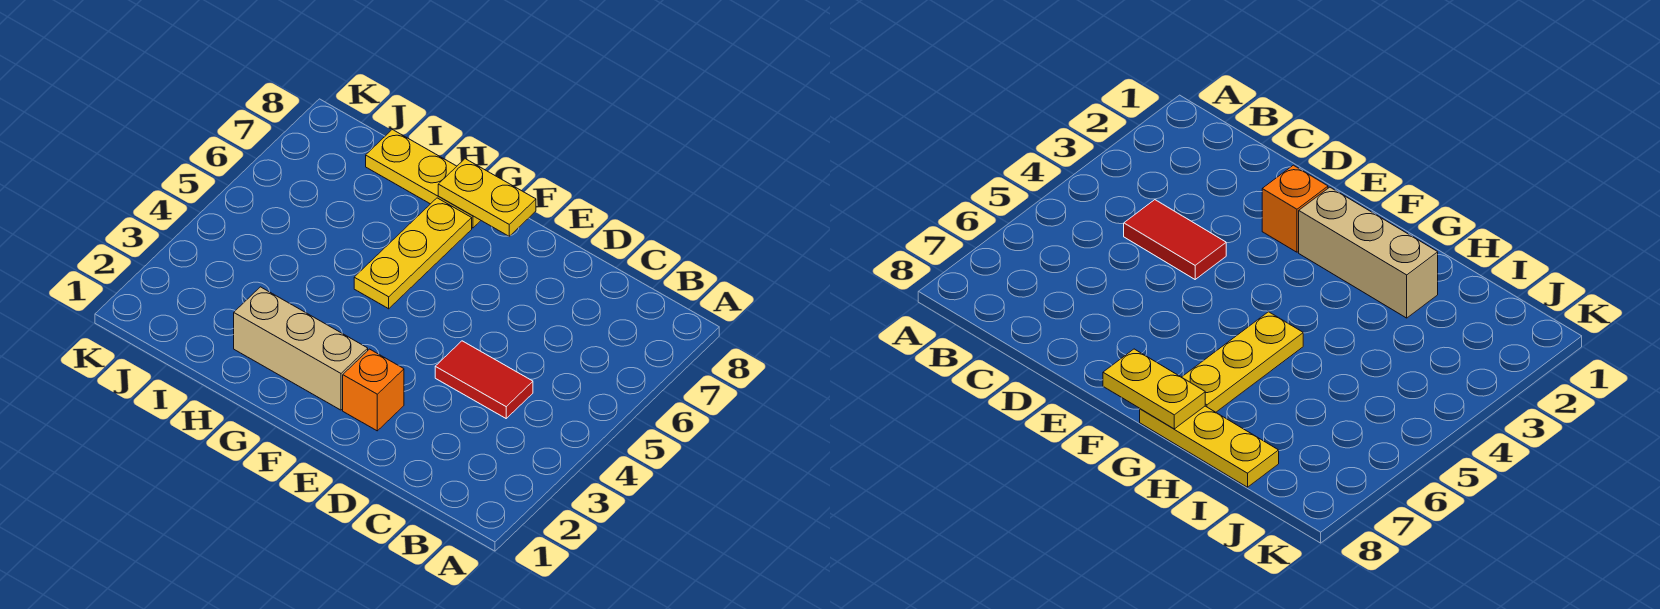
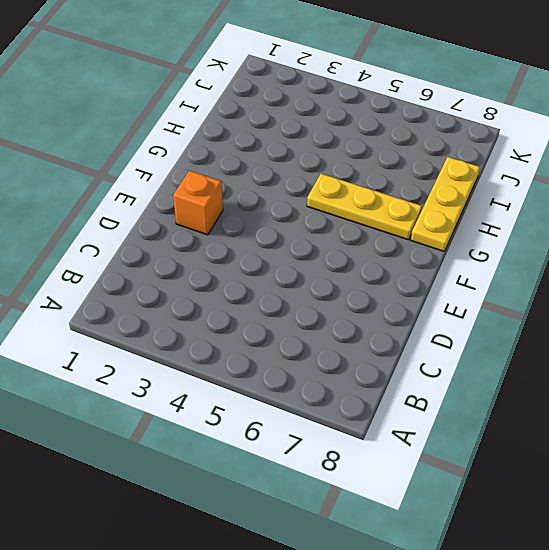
none -> red tile C4:D4 level 1
none -> tan brick F2:H2 level 1

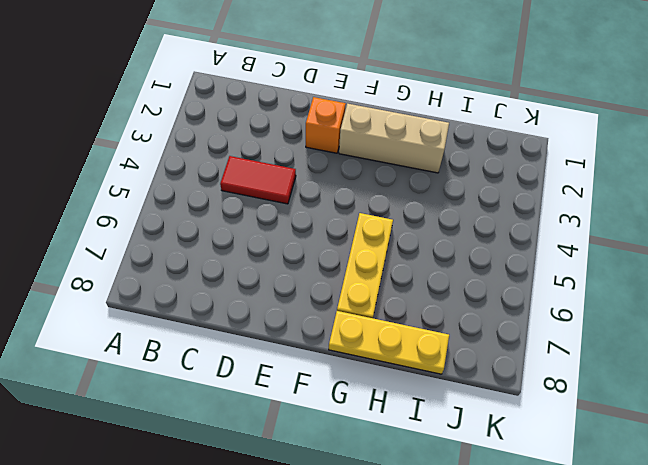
none -> yellow plate F8:G8 level 2

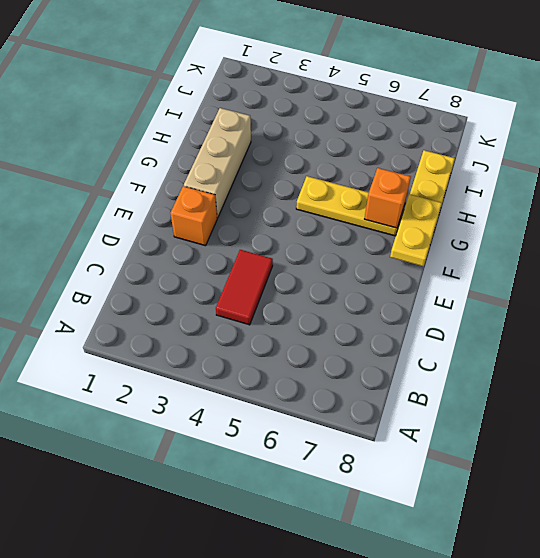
orange brick G7 level 2 -> none

